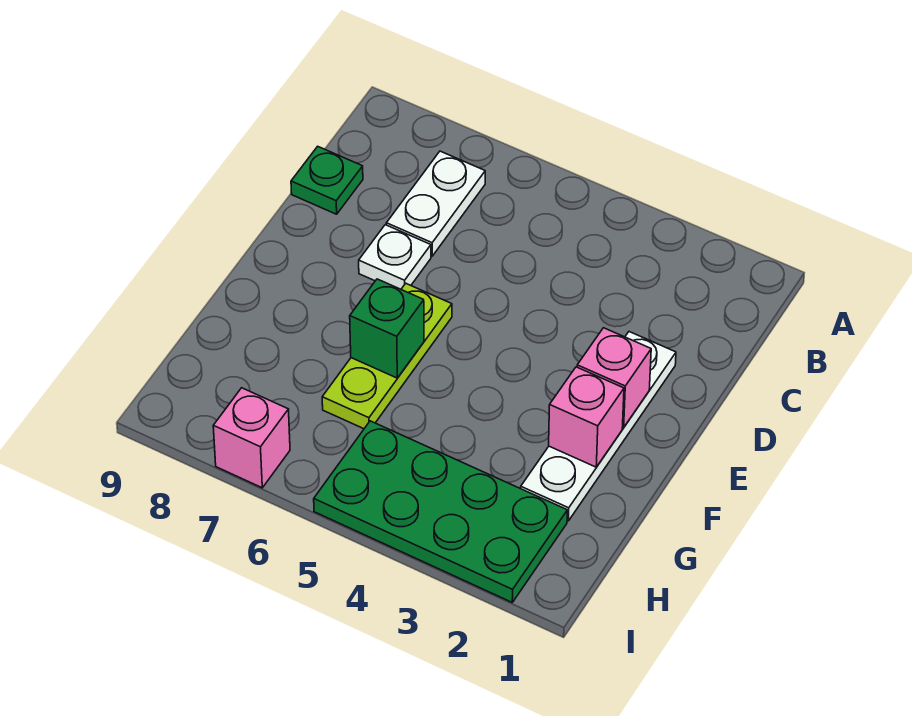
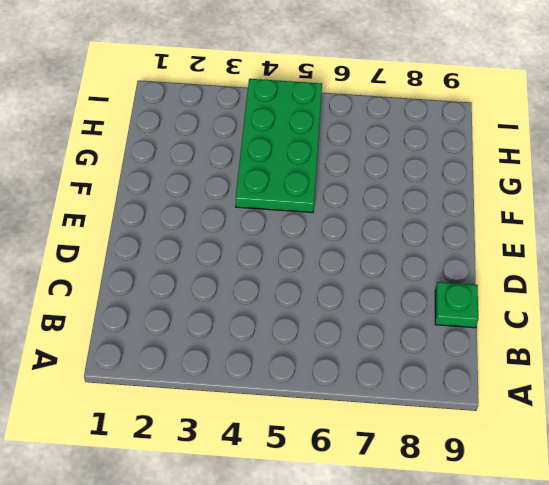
green plate F4:I5 level 1 -> green plate H2:I5 level 1
none -> white plate B7:C7 level 1
none -> white plate D2:G2 level 1

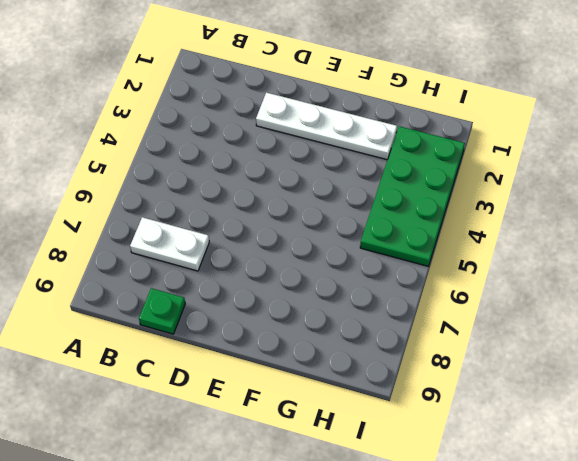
none -> white plate D7 level 1
none -> lime plate E6:G6 level 1

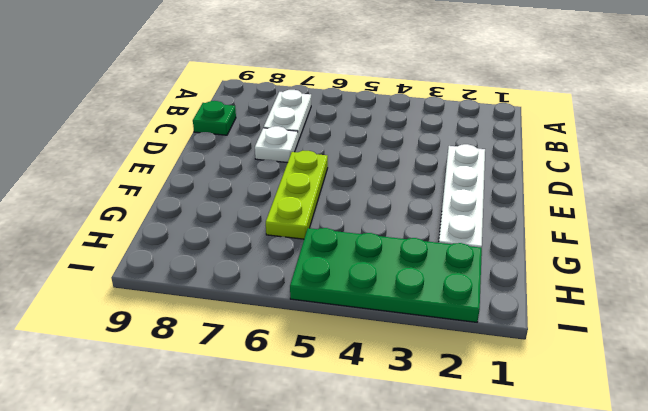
none -> pink brick I7 level 1
none -> pink brick E2 level 2

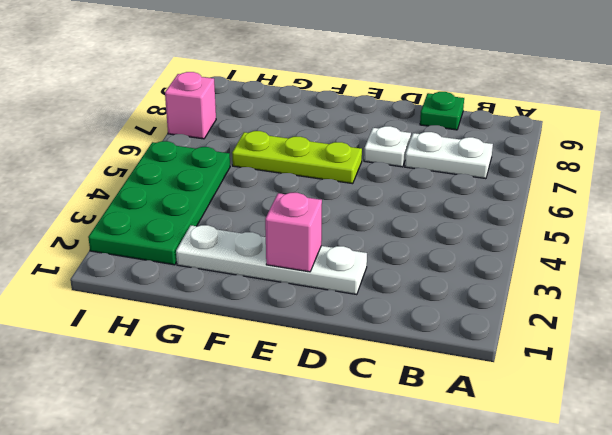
none -> pink brick F2 level 2
none -> green brick F6 level 2

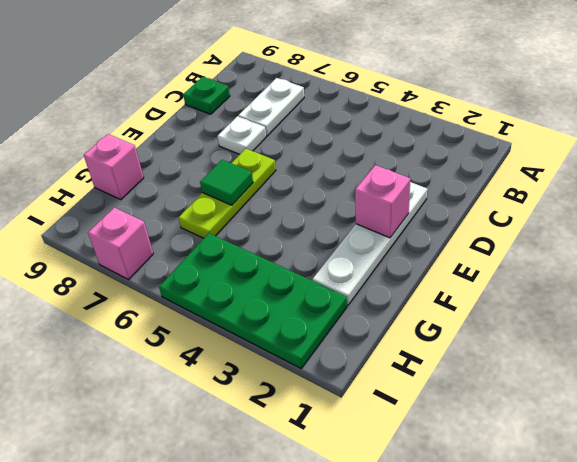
green tile F6 level 2 -> green brick F6 level 2
pink brick G9 level 1 -> pink brick F2 level 2

